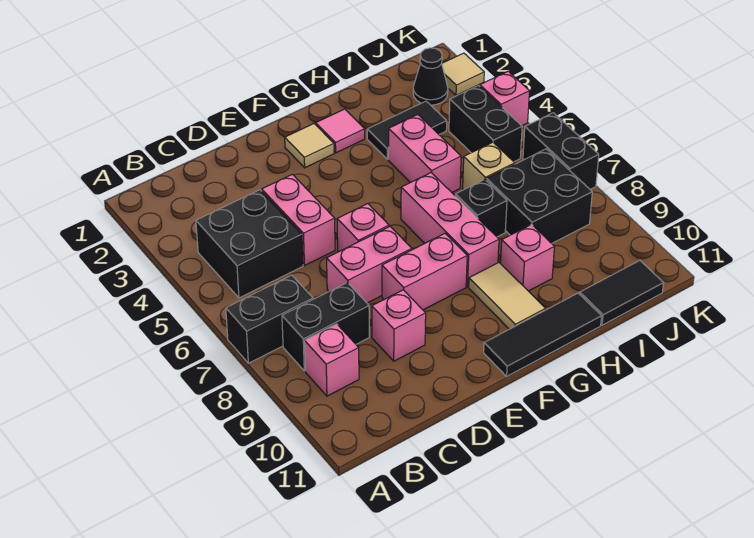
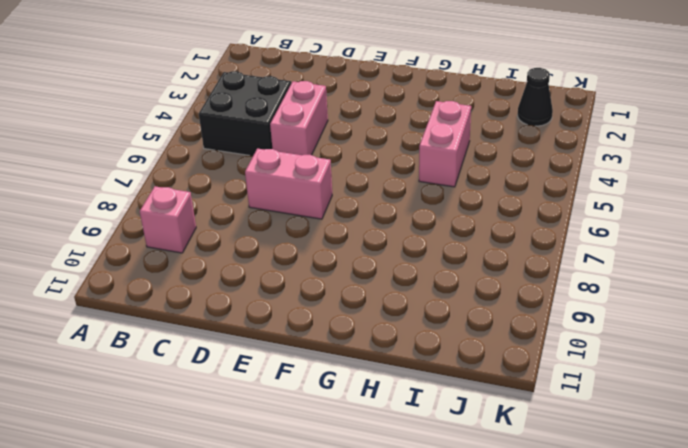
none -> black brick A7:B7 level 1
none -> black brick B8:C8 level 1
none -> pink brick D9 level 1

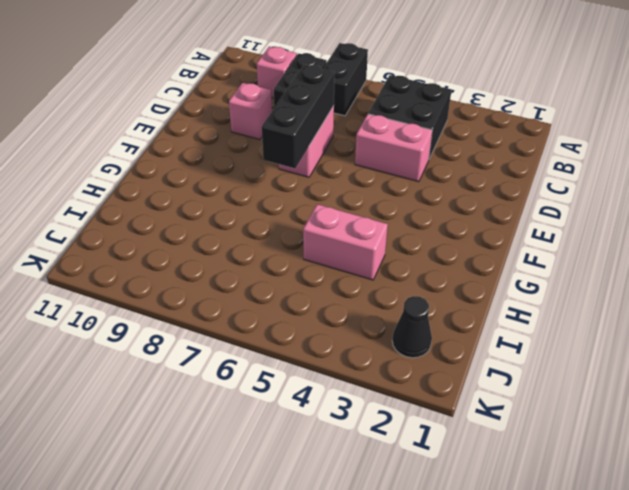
black brick D7:F7 level 2 -> none
none -> pink brick E6 level 1
none -> pink brick E8:F8 level 1
none -> tan tile F2 level 1

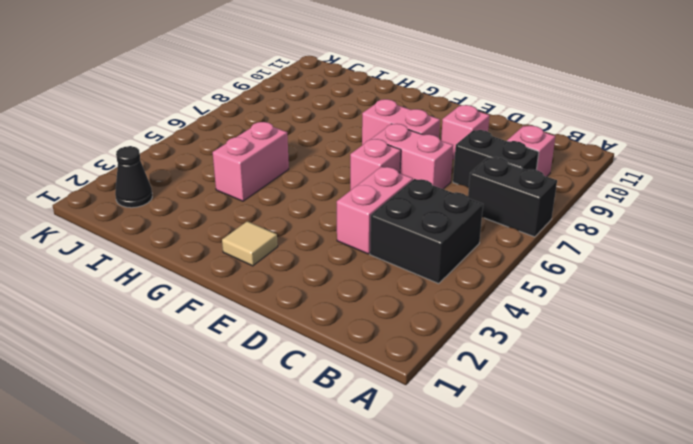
none -> black tile F11:H11 level 1
none -> pink tile G2 level 1
none -> pink brick G6:G8 level 1

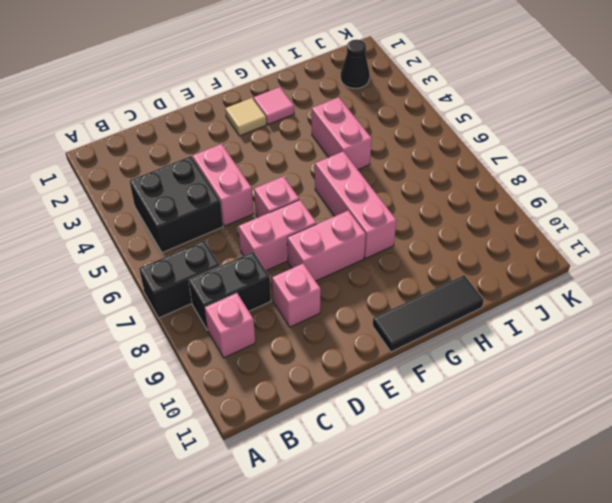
none -> tan tile G9:G10 level 1
none -> black tile H3:I3 level 1
none -> black brick H7 level 1

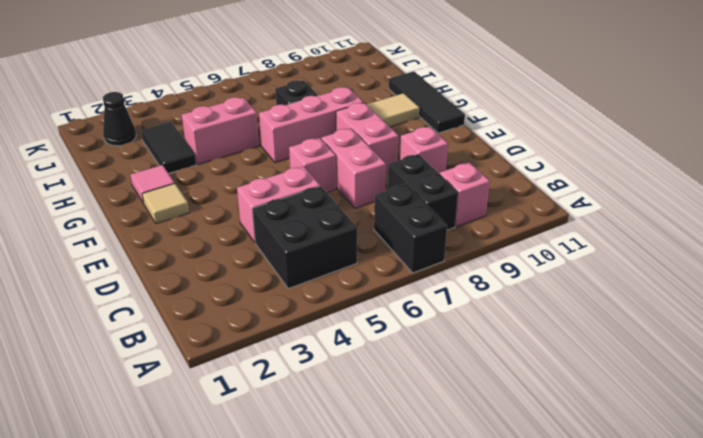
none -> pink brick H9 level 1
none -> tan brick I6 level 1
none -> black brick I7:J8 level 1

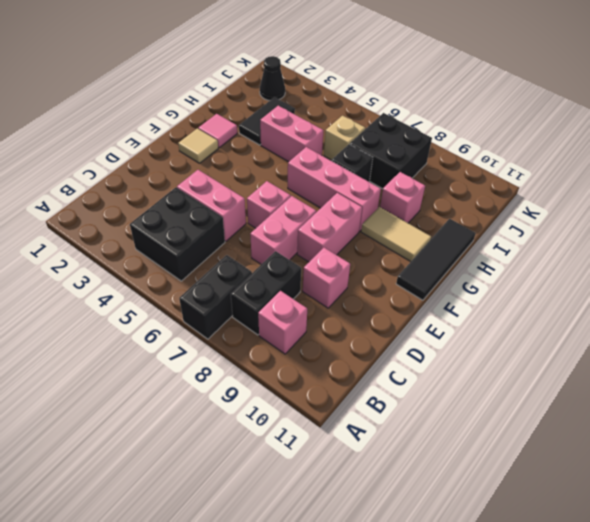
none -> black tile I11:J11 level 1
none -> black brick J4:J5 level 1
none -> tan tile K2 level 1

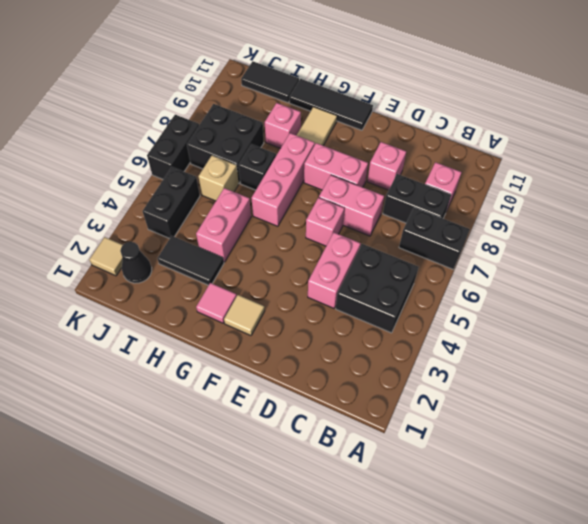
none -> pink brick K4 level 1

